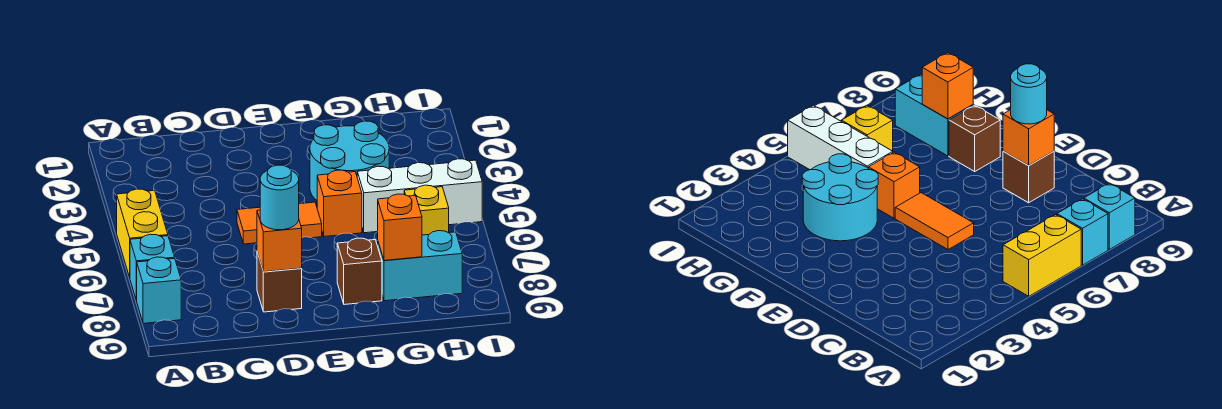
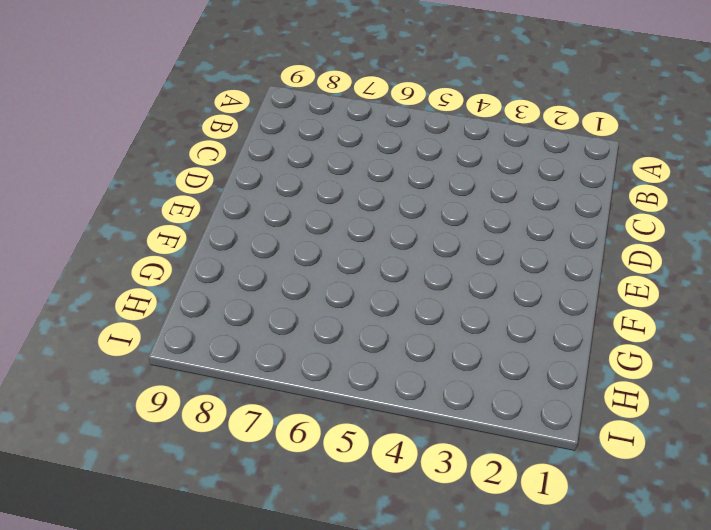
none -> yellow brick A5:A6 level 1
none -> cyan brick A7 level 1
none -> cyan brick A8 level 1

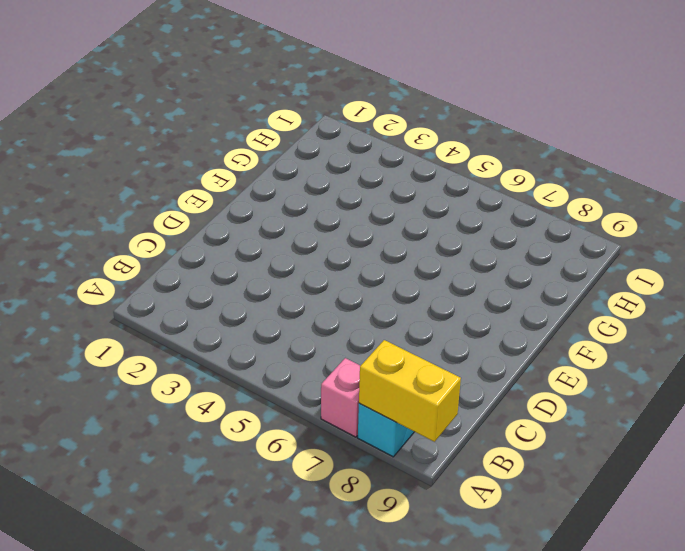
pink brick A7 level 1 -> cyan brick A7 level 1
yellow brick A8:A9 level 2 -> yellow brick A5:A6 level 1
none -> orange tile D5:E5 level 1
none -> brown brick D8 level 1
none -> cyan round brick F3:G4 level 1

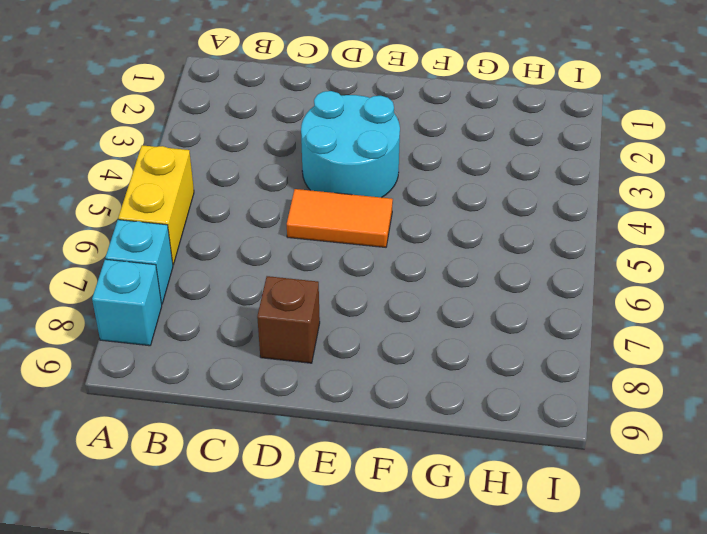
cyan round brick D3:E4 level 1 -> cyan round brick F3:G4 level 1
none -> orange brick F5 level 1
none -> brown brick F8 level 1
none -> white brick G5:I5 level 1

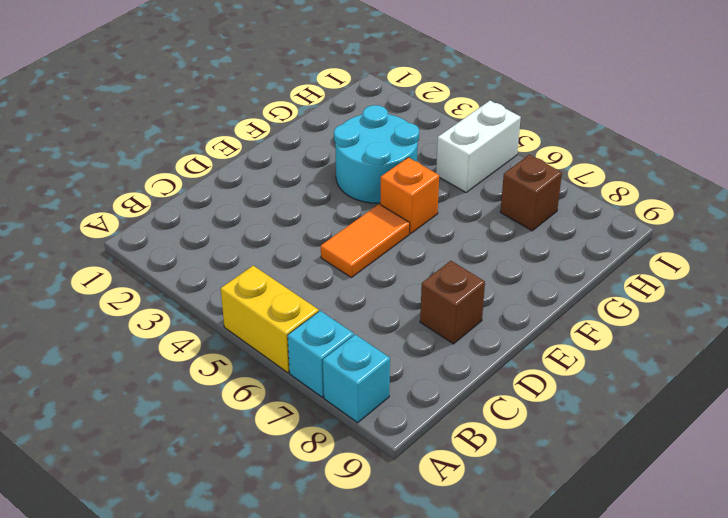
white brick H5:I5 level 1 -> white brick G5:I5 level 1
brown brick H7 level 1 -> brown brick F8 level 1
none -> cyan brick G8:H8 level 1
none -> yellow brick H6 level 1
none -> orange brick D8 level 2

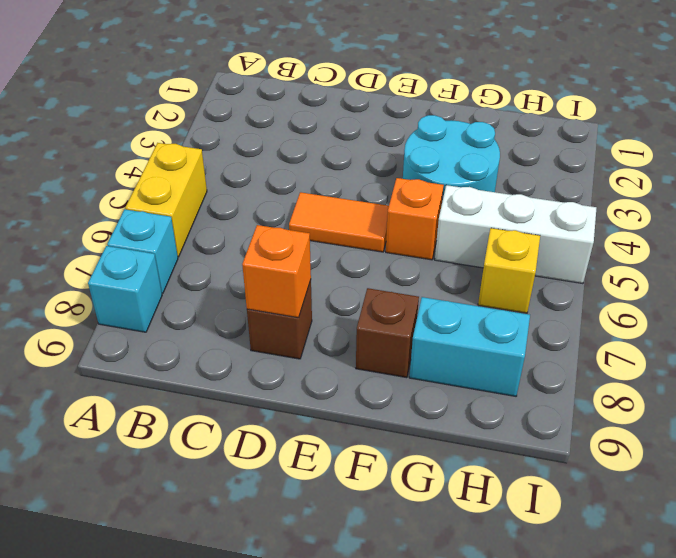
none -> orange brick G8 level 2
none -> cyan round brick D8 level 3

